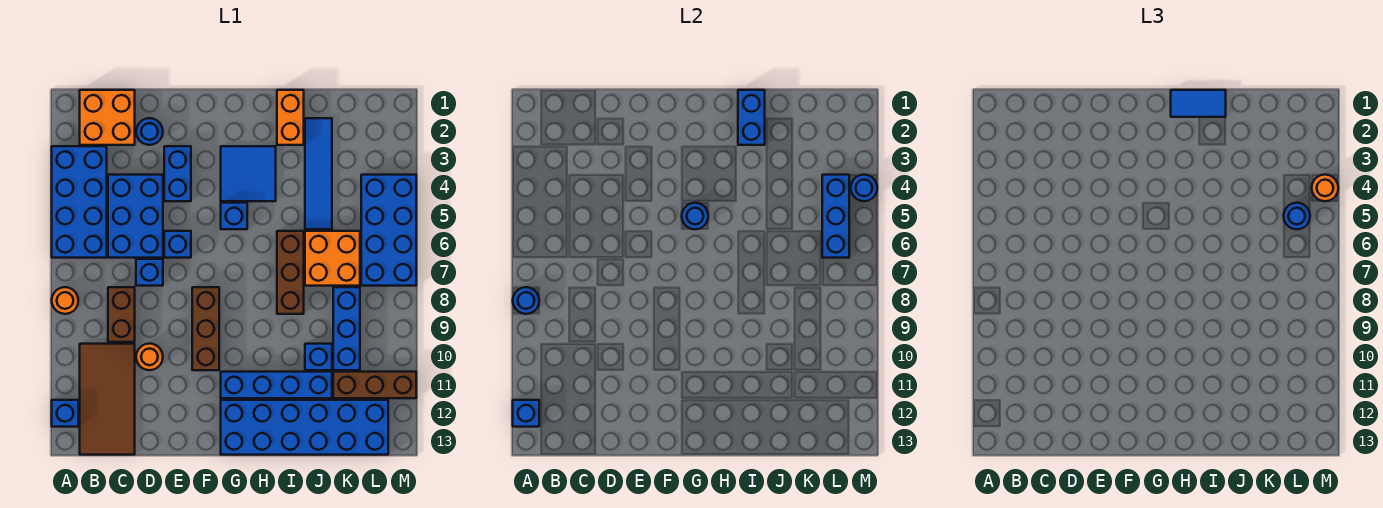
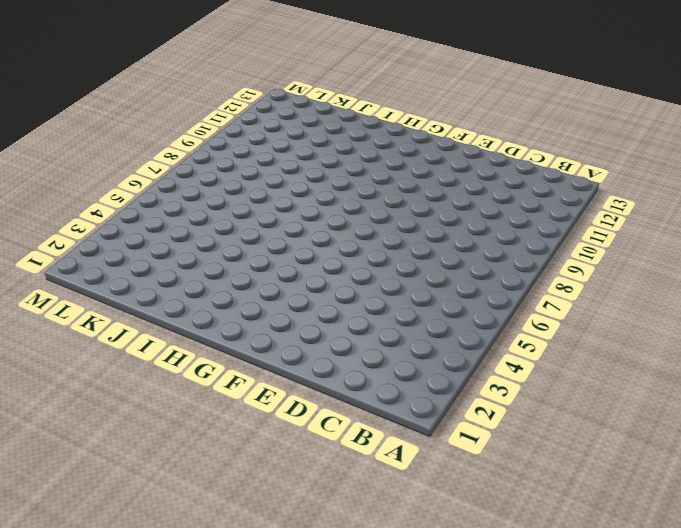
none -> blue brick A3:B6 level 1
none -> orange round brick A8 level 1
none -> blue brick A12 level 1
none -> orange brick B1:C2 level 1

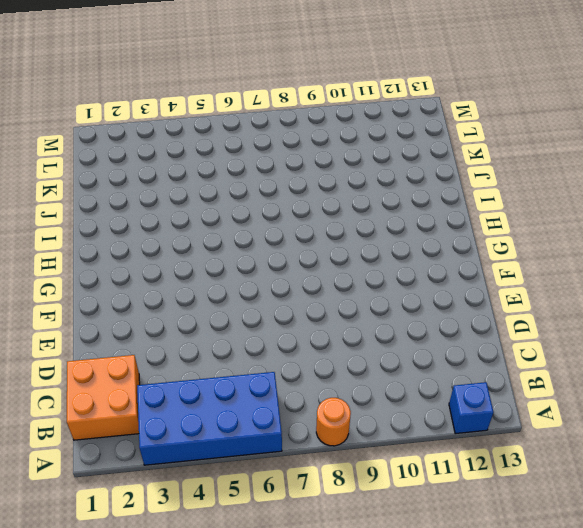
none -> brown tile B10:C13 level 1
none -> blue brick C4:D6 level 1
none -> brown brick C8:C9 level 1
none -> blue round brick D2 level 1

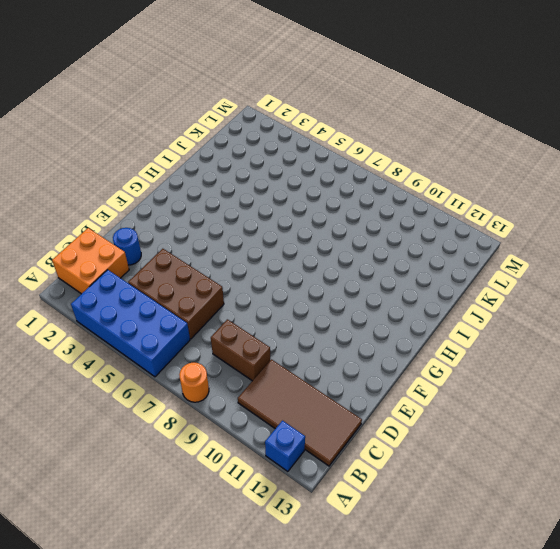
brown brick C4:D6 level 1 -> blue brick C4:D6 level 1
none -> blue brick D7 level 1
none -> orange round brick D10 level 1
none -> blue brick E3:E4 level 1
none -> blue brick E6 level 1

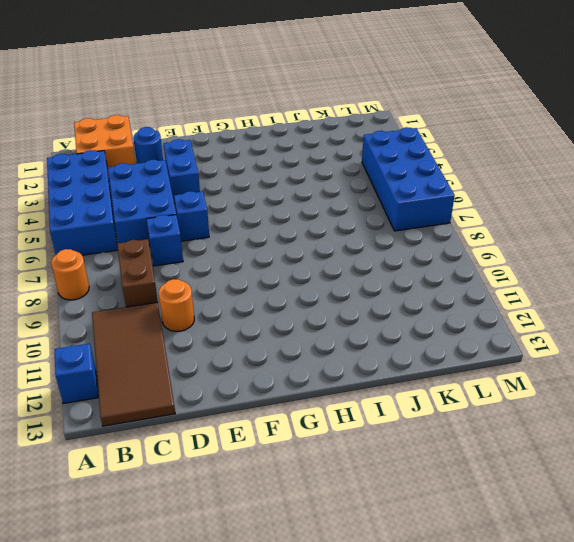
none -> brown brick F8:F10 level 1
none -> blue tile G3:H4 level 1
none -> blue brick G5 level 1
none -> blue brick G11:J11 level 1

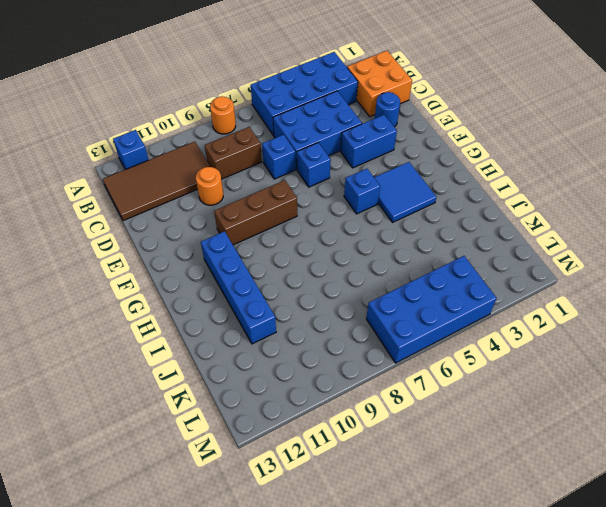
none -> blue brick G12:L13 level 1
none -> orange brick I1:I2 level 1
none -> brown brick I6:I8 level 1
none -> blue tile J2:J5 level 1

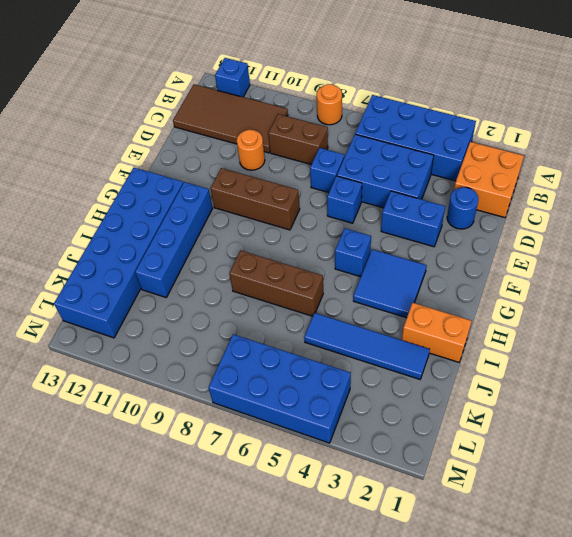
none -> orange brick J6:K7 level 1
none -> blue brick J10 level 1
none -> blue brick K8:K10 level 1
none -> brown brick K11:M11 level 1

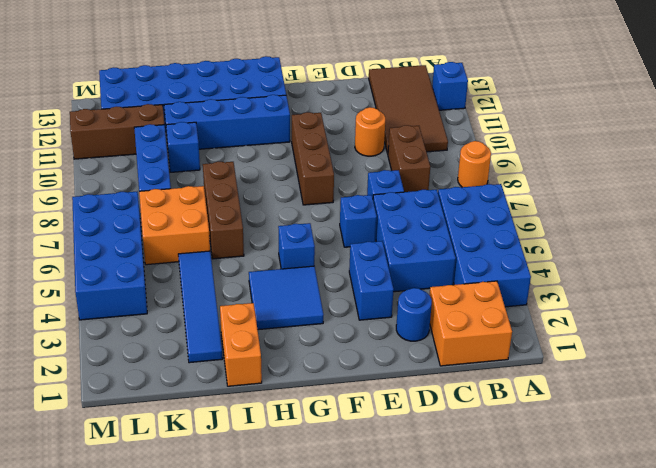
none -> blue round brick A8 level 2
none -> blue brick A12 level 2
none -> blue round brick G5 level 2
none -> blue brick I1:I2 level 2

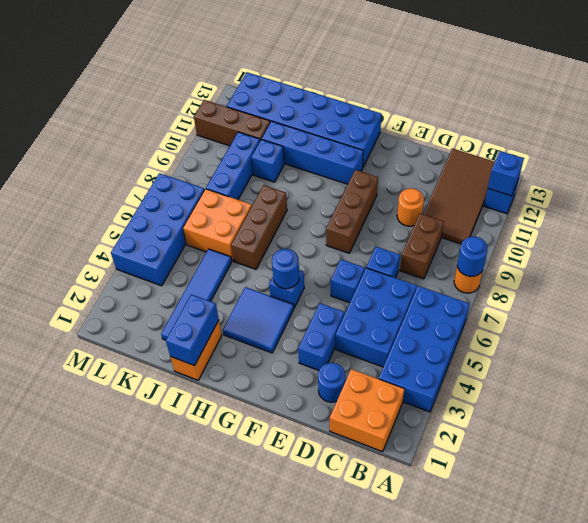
none -> blue brick L4:L6 level 2
none -> blue round brick M4 level 2
none -> blue tile H1:I1 level 3
none -> blue round brick L5 level 3

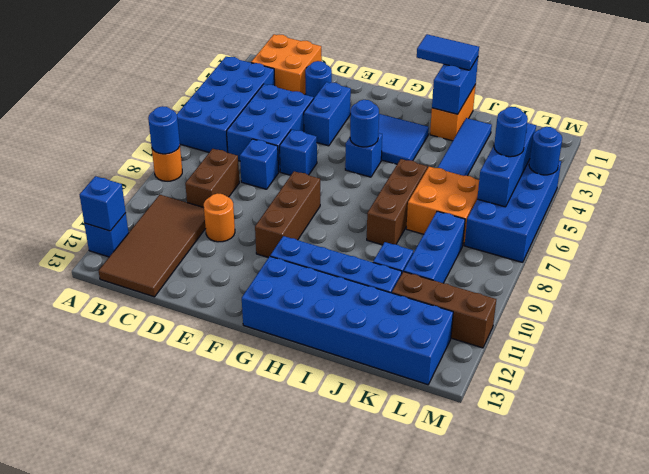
none -> orange round brick M4 level 3

